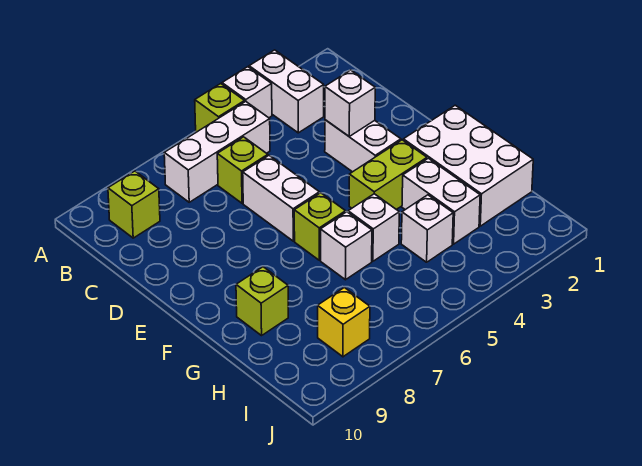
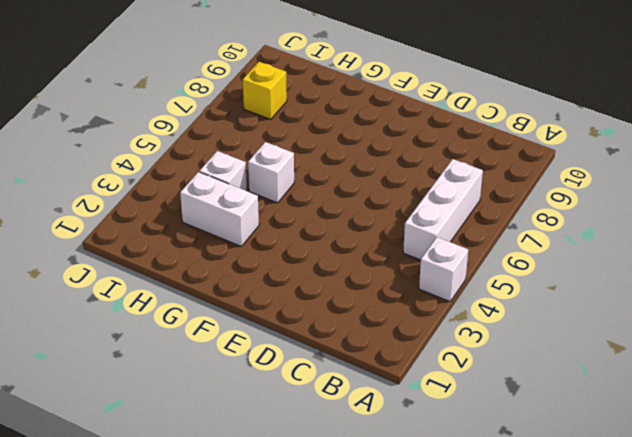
none -> white brick A3:B3 level 1
none -> lime brick A5 level 1
none -> lime brick B9 level 1

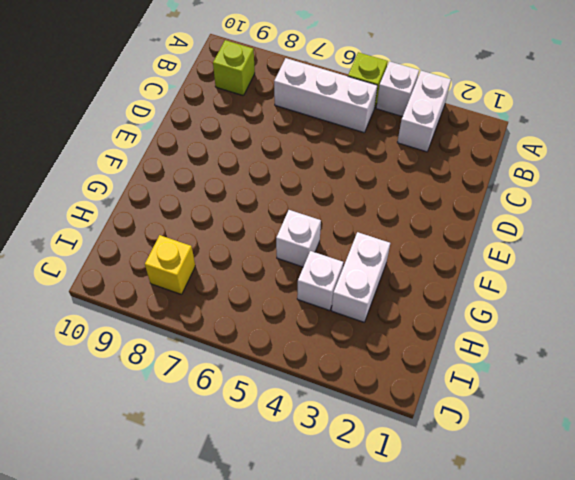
none -> lime brick C6 level 1
none -> white brick D3:E3 level 1
none -> white brick D6:E6 level 1

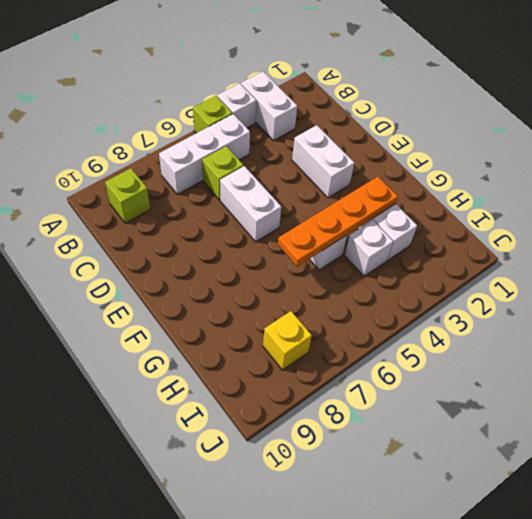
orange plate G3:G6 level 2 -> none
none -> white brick F1:H2 level 1
none -> lime brick F3:F4 level 1
none -> lime brick F6 level 1

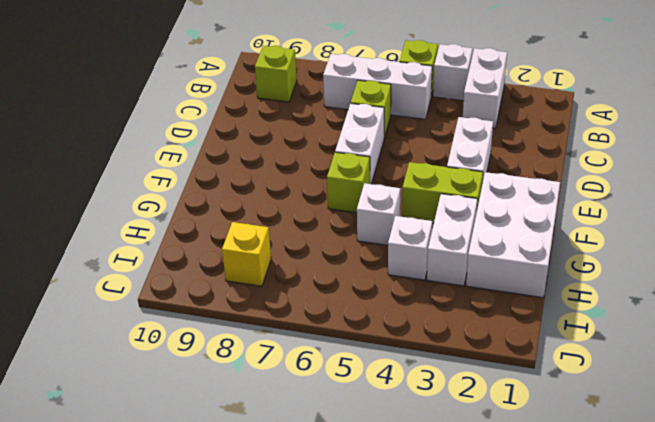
none -> white brick G6 level 1
none -> lime brick G9 level 1
none -> white brick D3 level 2

